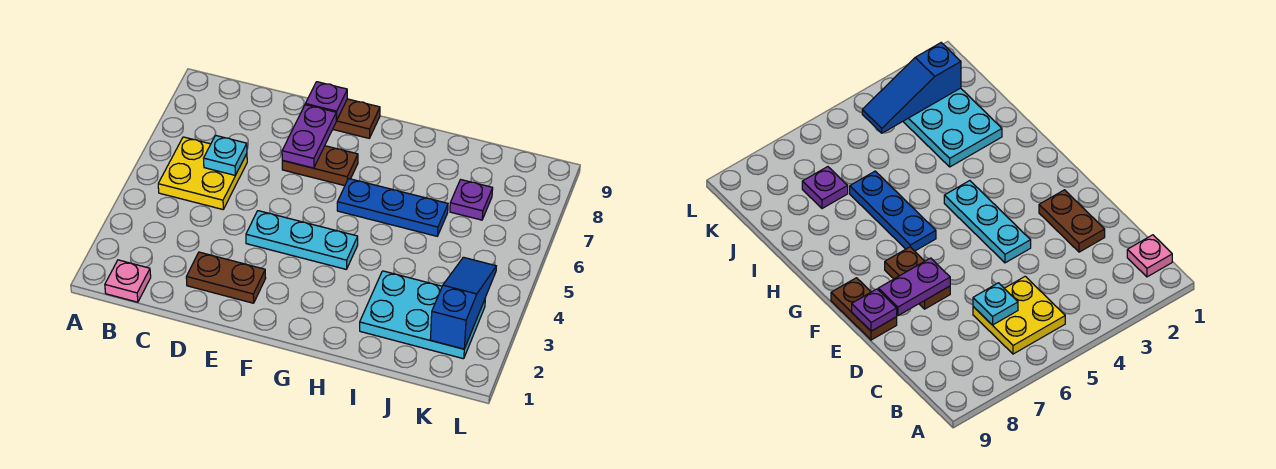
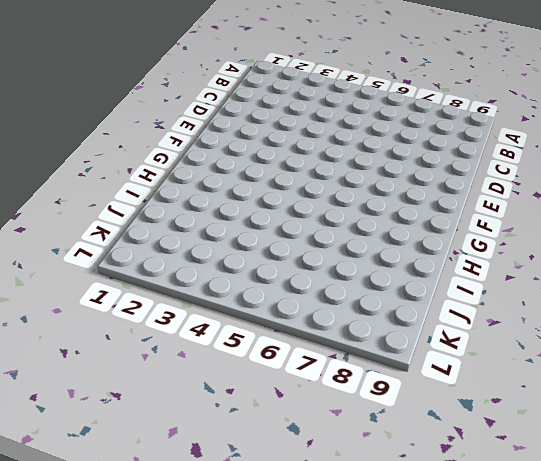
none -> pink plate B1 level 1
none -> yellow plate B5:C6 level 1
none -> brown plate D2:E2 level 1

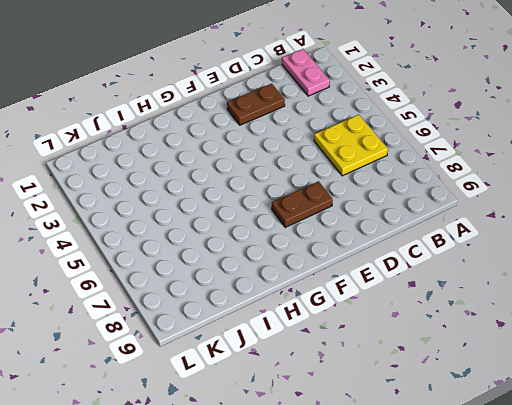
pink plate B1:B2 level 1 -> pink plate B1 level 1
none -> cyan plate E4:G4 level 1
none -> brown plate E9:F9 level 1
none -> blue plate G6:I6 level 1

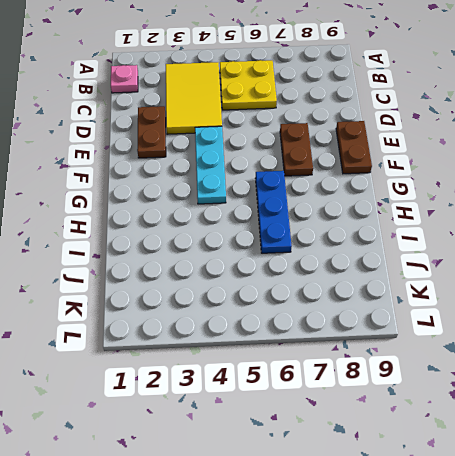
yellow tile B3:D4 level 1 -> none
none -> cyan plate I2:K3 level 1
none -> purple plate J7 level 1
none -> cyan plate C6 level 2

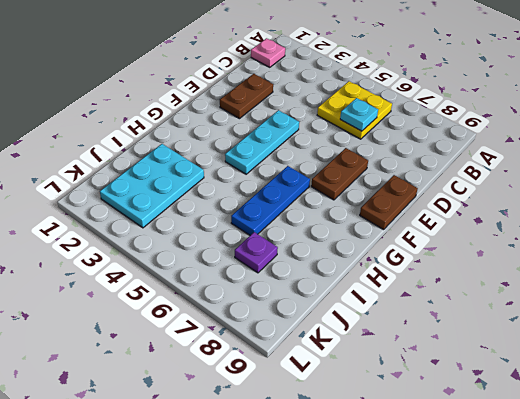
none -> purple plate E7:E8 level 2
none -> purple plate E9 level 2
none -> blue slope K2:K4 level 2 top 2

